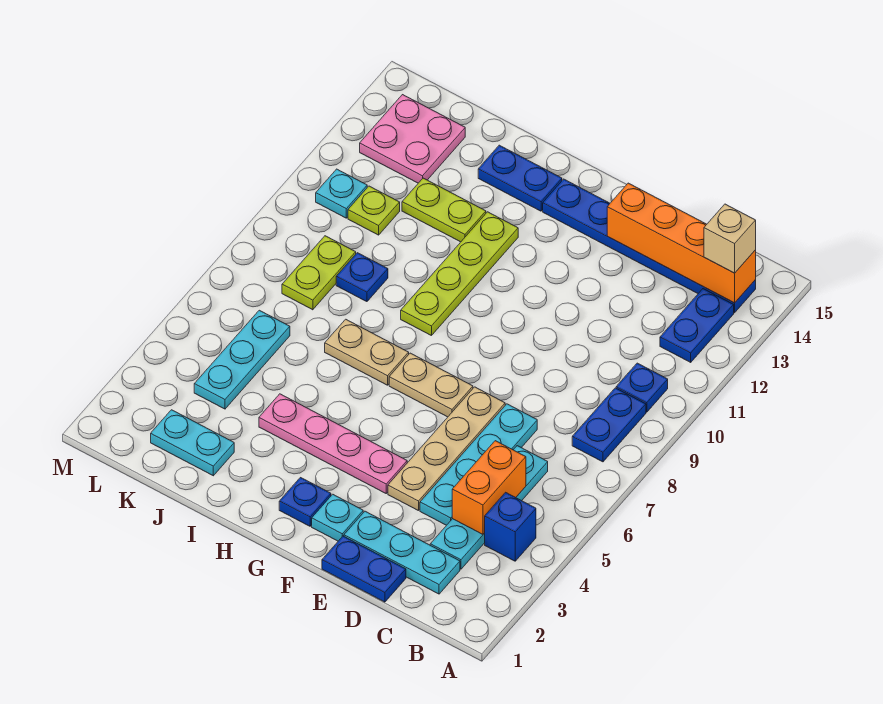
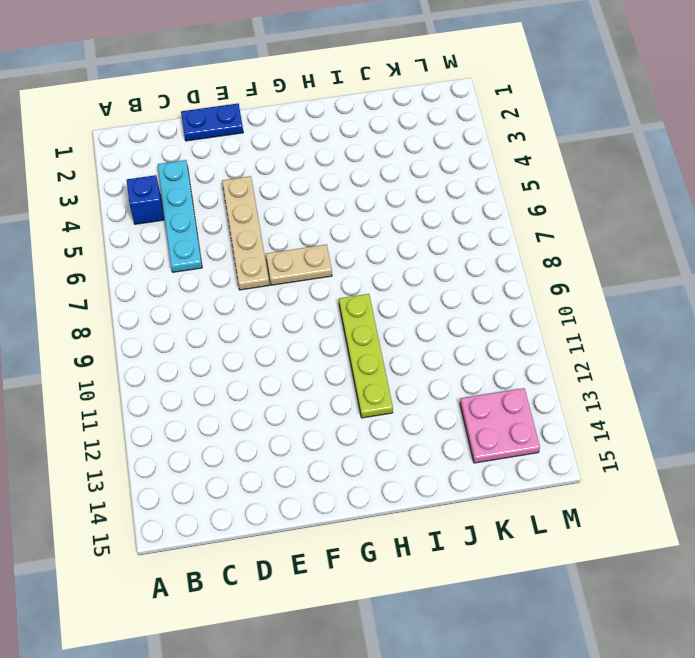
none -> blue plate B8:B9 level 1
none -> blue plate B10 level 1
none -> blue plate B12:B13 level 1

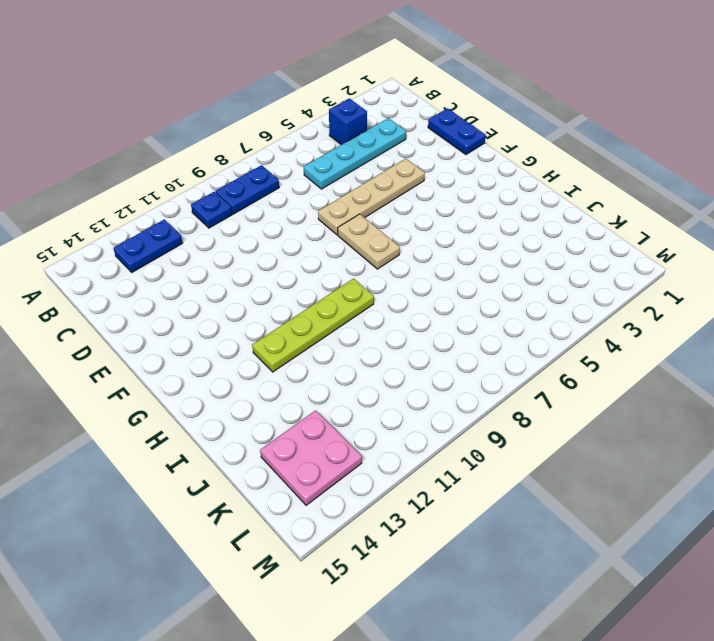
none -> blue plate B14:G14 level 1
none -> cyan plate C2:E2 level 1
none -> cyan plate D4:D7 level 1

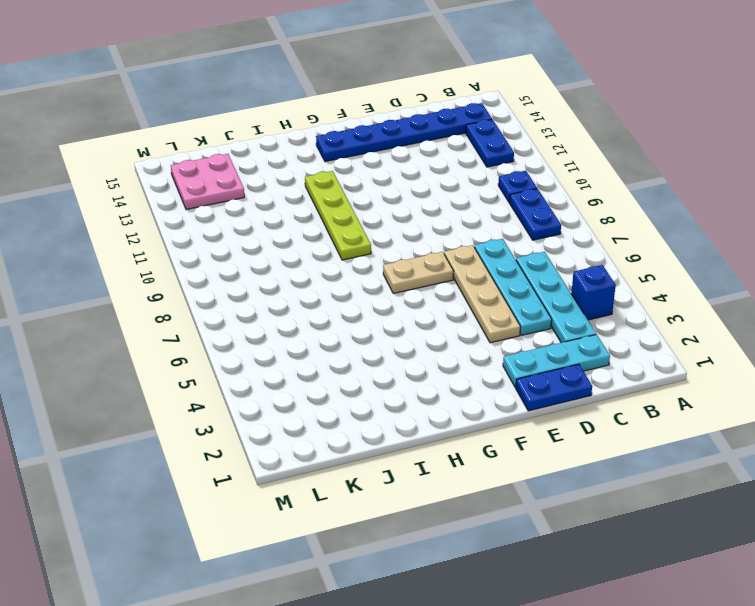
none -> cyan plate F2 level 1
none -> pink plate F4:I4 level 1
none -> blue plate G2 level 1

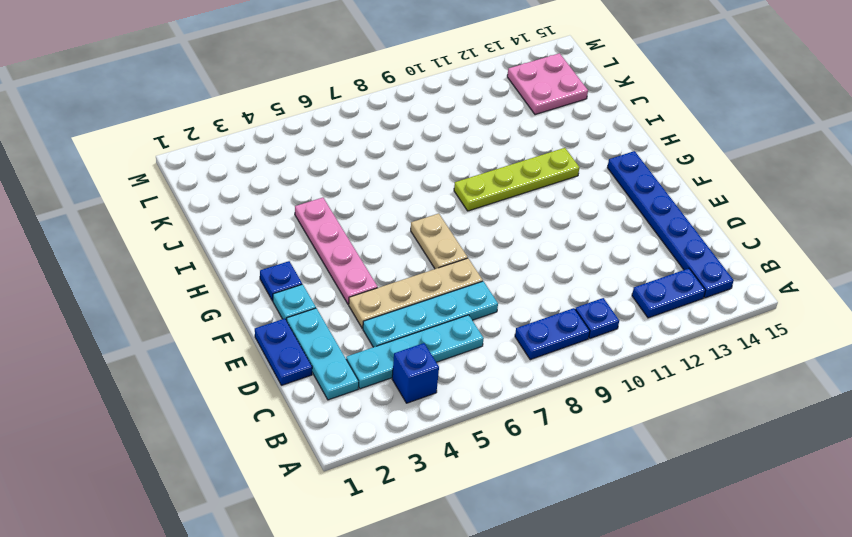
none -> tan plate H7:I7 level 1
none -> blue plate H14:I14 level 1
none -> lime plate I12:J12 level 1

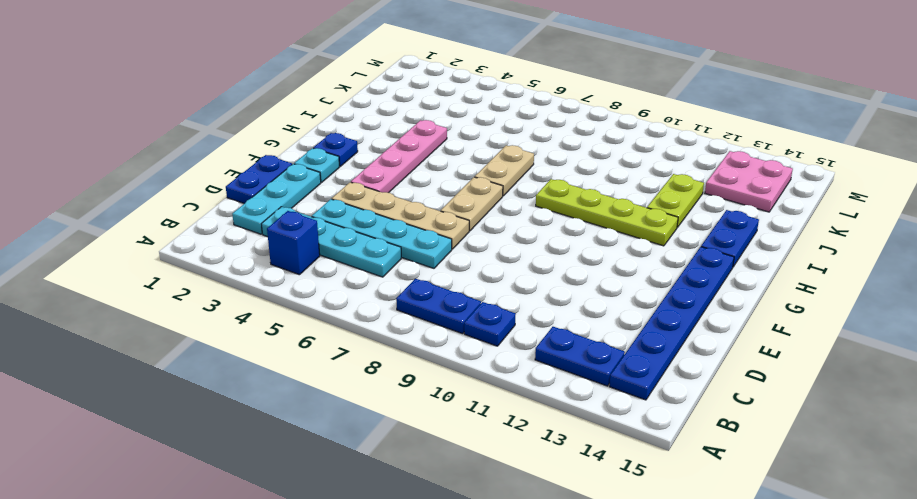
none -> cyan plate J2:K2 level 1
none -> blue plate J9 level 1
none -> cyan plate K4:K6 level 1

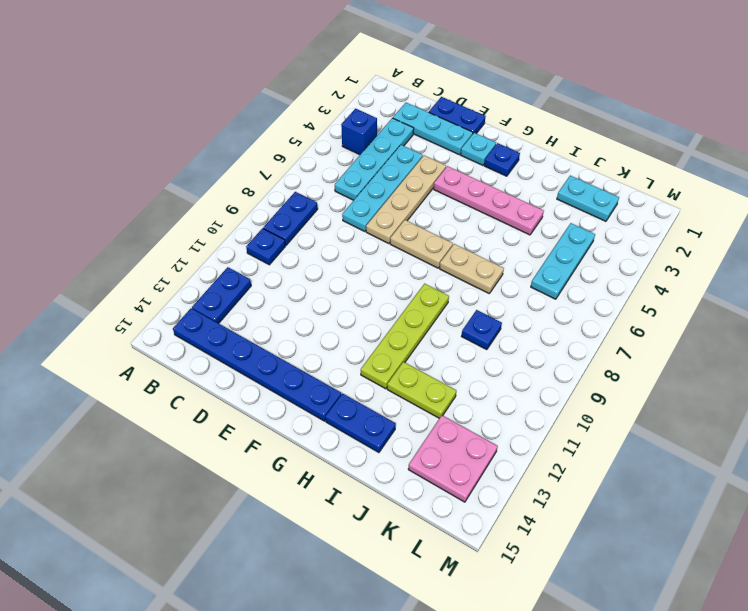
none -> lime plate K8:K9 level 1
none -> lime plate K11 level 1
none -> cyan plate L11 level 1

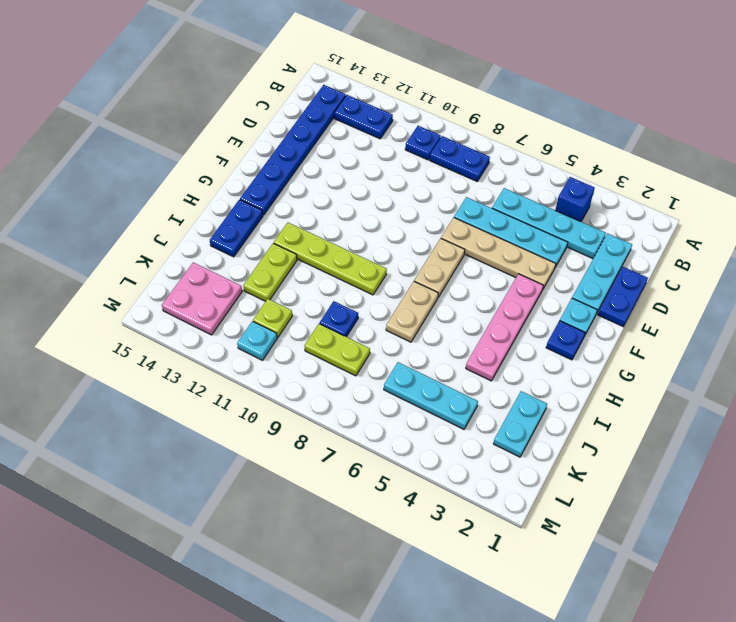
none -> orange brick B14:E14 level 2
none -> orange brick C4:C5 level 2
none -> tan brick B14 level 3

